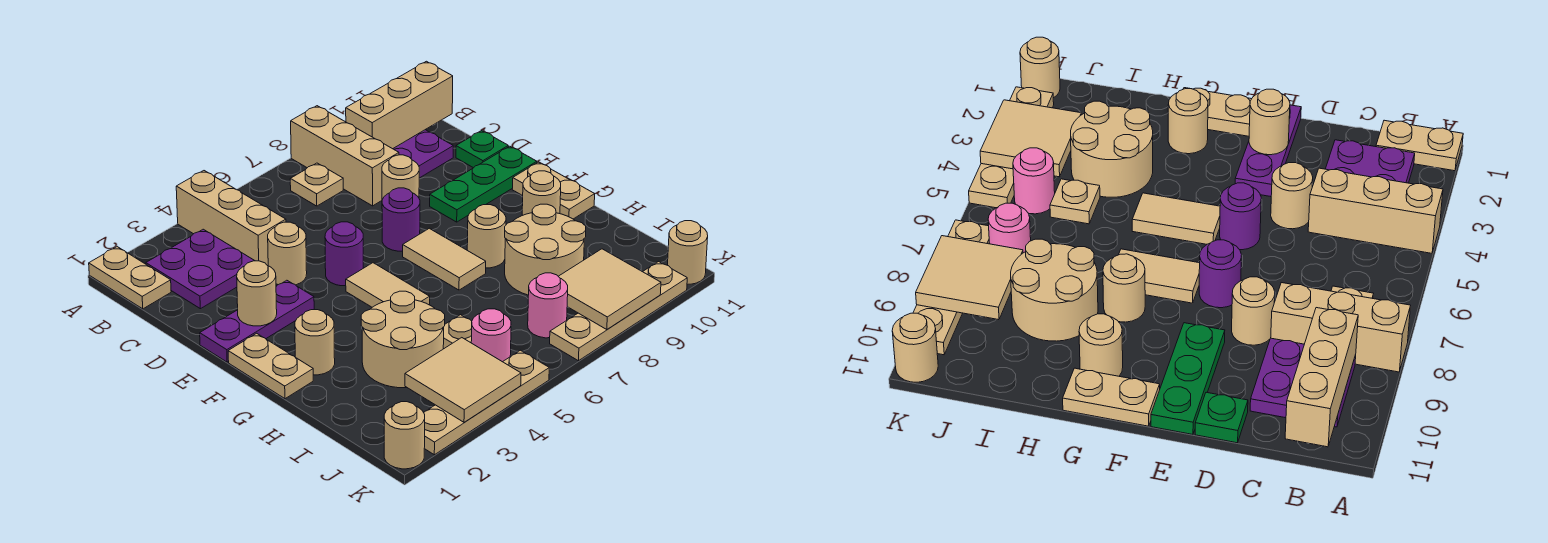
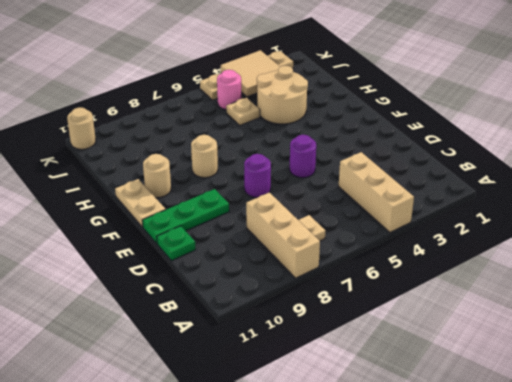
none -> tan plate A1:B1 level 1
none -> purple plate B2:C3 level 1
none -> purple plate B9:C10 level 1
none -> tan round brick D4 level 1

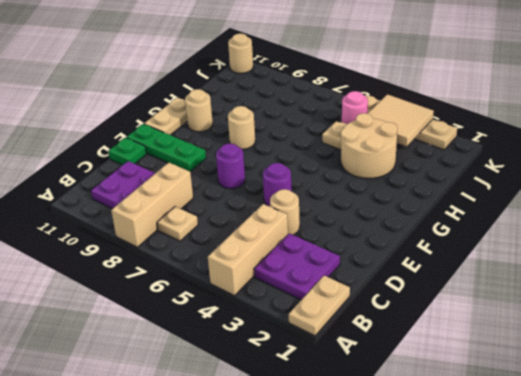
none -> tan round brick D8 level 1
none -> purple plate E1:E3 level 1
none -> tan plate F1:G1 level 1
none -> tan tile F5:G5 level 1

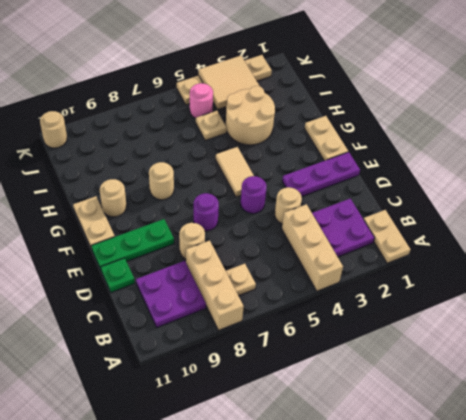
none -> tan tile F7:G7 level 1
none -> tan round brick G2 level 1
none -> tan round brick H8:I9 level 1
none -> pink round brick J7 level 1

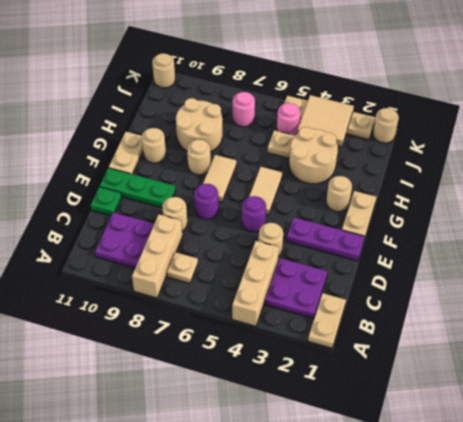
none -> tan plate K7:K10 level 1
none -> tan brick B9:B11 level 2
none -> tan round brick E2 level 2
none -> tan tile J8:K9 level 2

